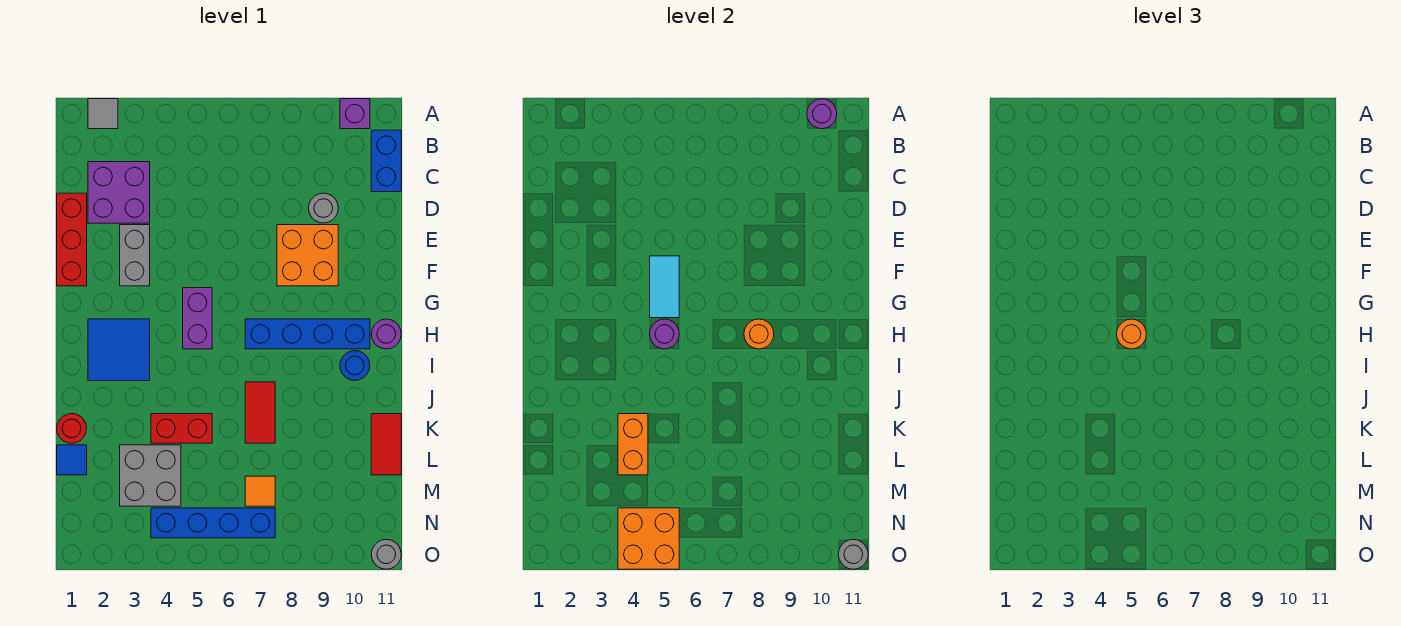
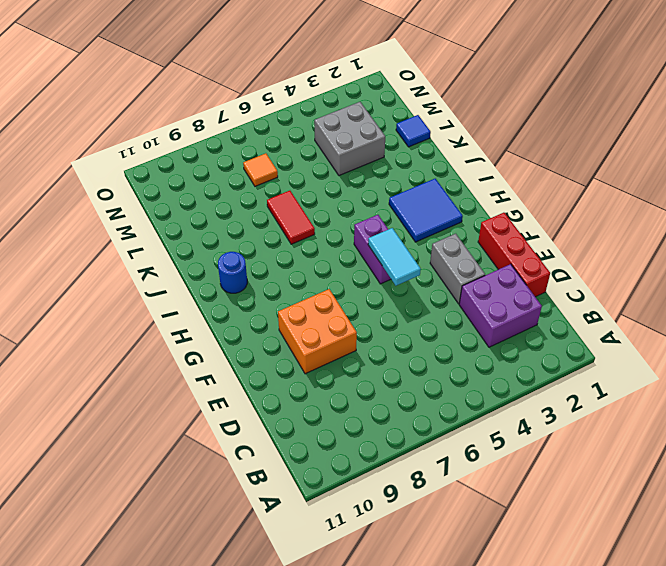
none -> grey tile A2 level 1
none -> purple brick A10 level 1
none -> blue brick B11:C11 level 1
none -> grey round brick D9 level 1

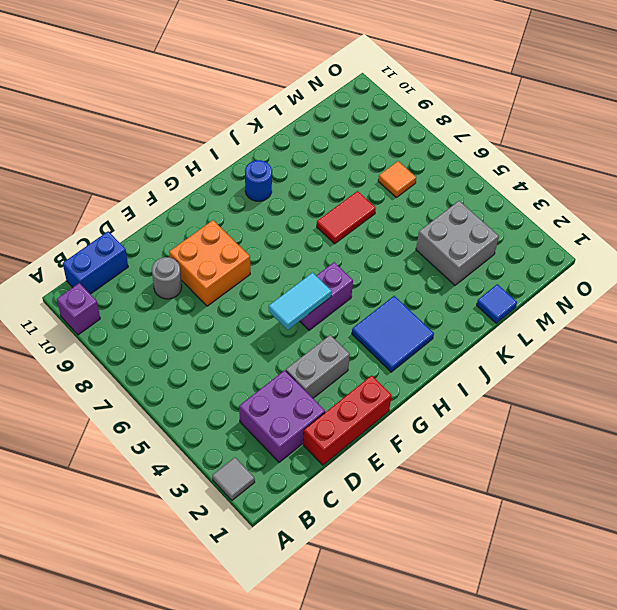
none -> blue brick H7:H10 level 1
none -> purple round brick H11 level 1
none -> red round brick K1 level 1
none -> red brick K4:K5 level 1

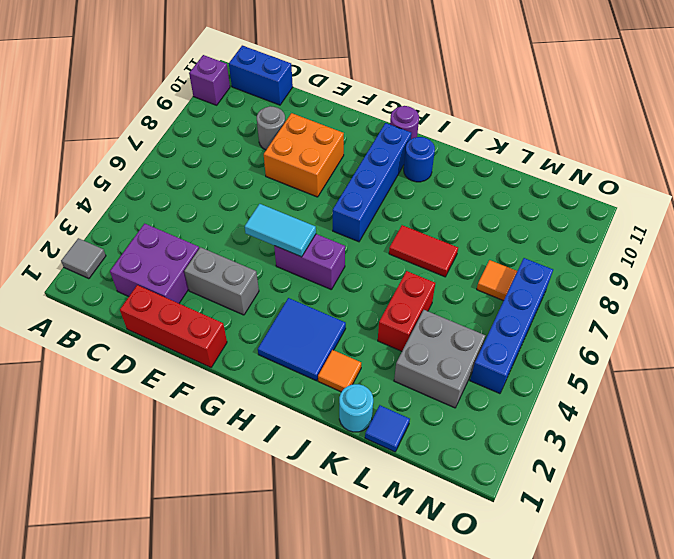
orange tile J2 level 1 -> none
cyan round brick K1 level 1 -> red round brick K1 level 1
none -> red tile K11:L11 level 1
none -> grey round brick O11 level 1
none -> purple round brick A10 level 2
none -> purple round brick H5 level 2

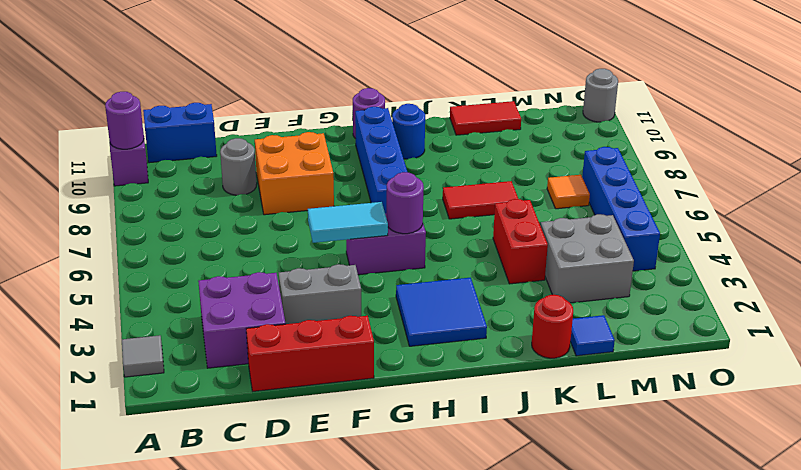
none -> orange round brick H8 level 2
none -> orange brick K4:L4 level 2
none -> orange brick N4:O5 level 2
none -> grey round brick O11 level 2

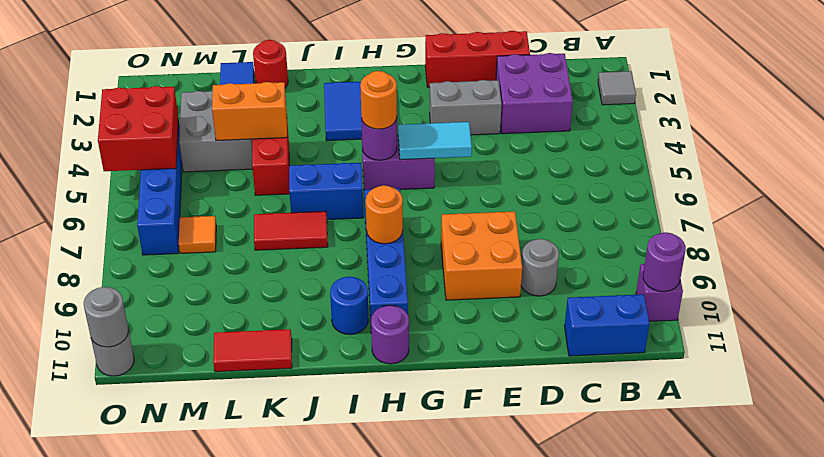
blue brick I6:J6 level 1 -> none
red brick N4:O5 level 2 -> orange brick N4:O5 level 2

